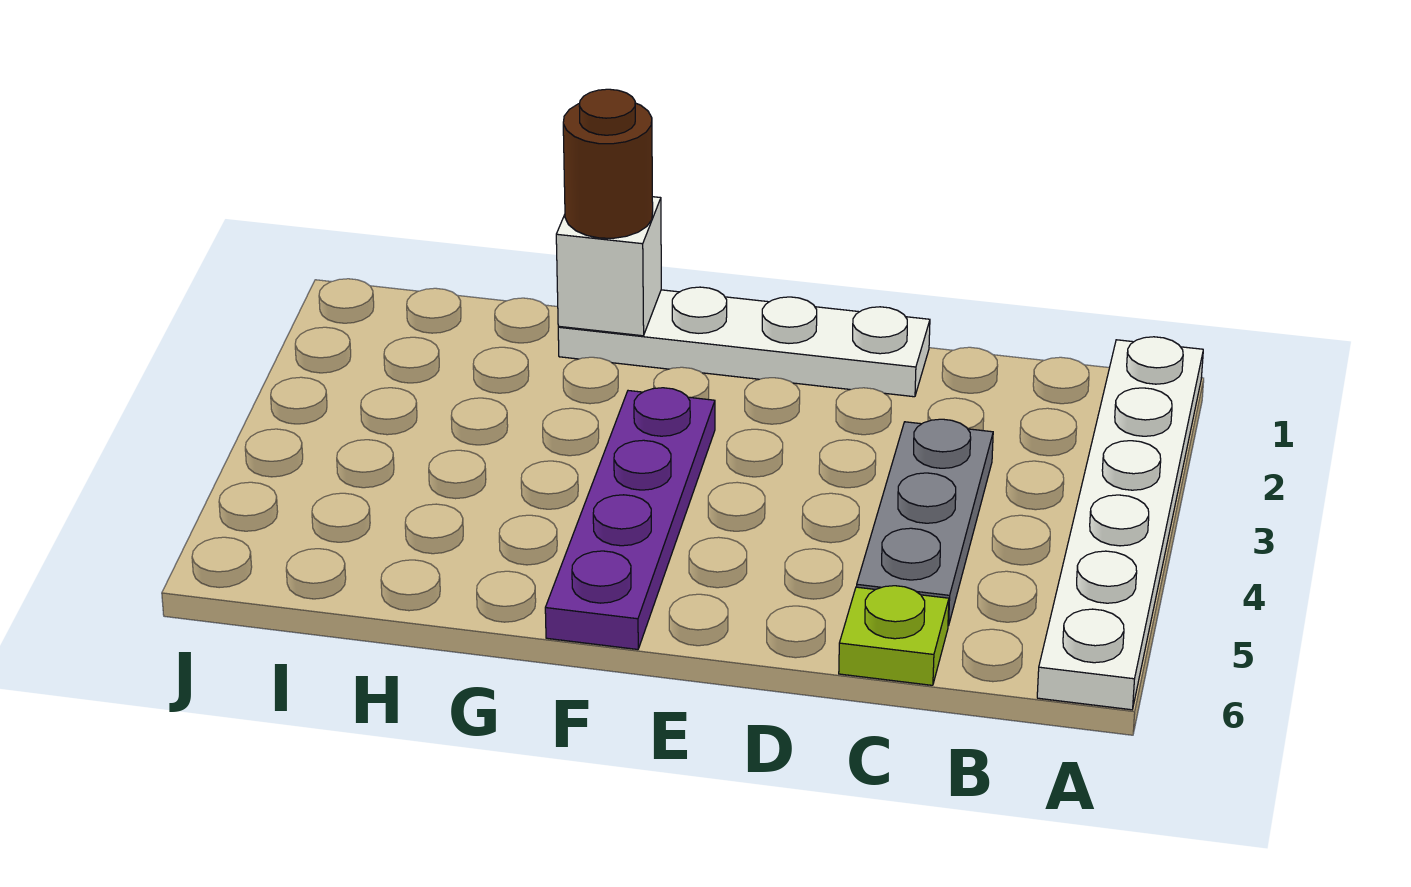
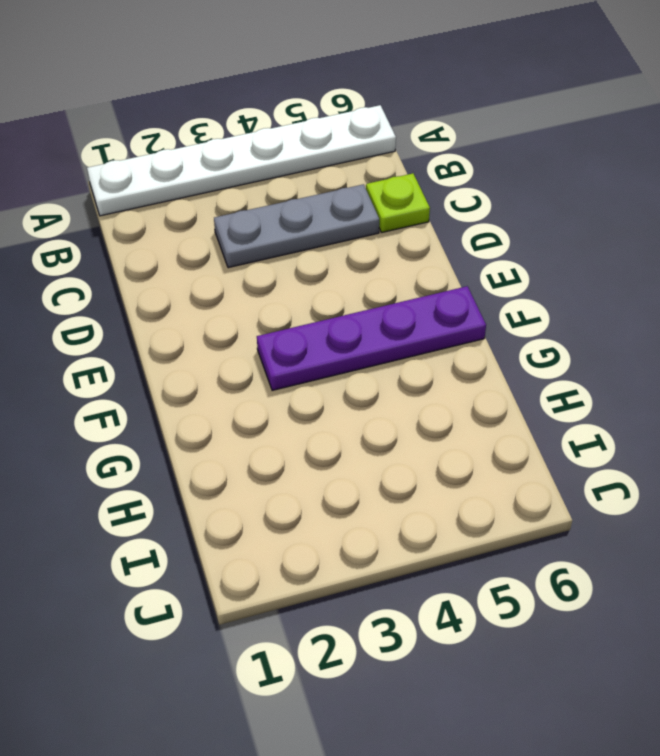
none -> white plate D1:G1 level 1
none -> white brick G1 level 2

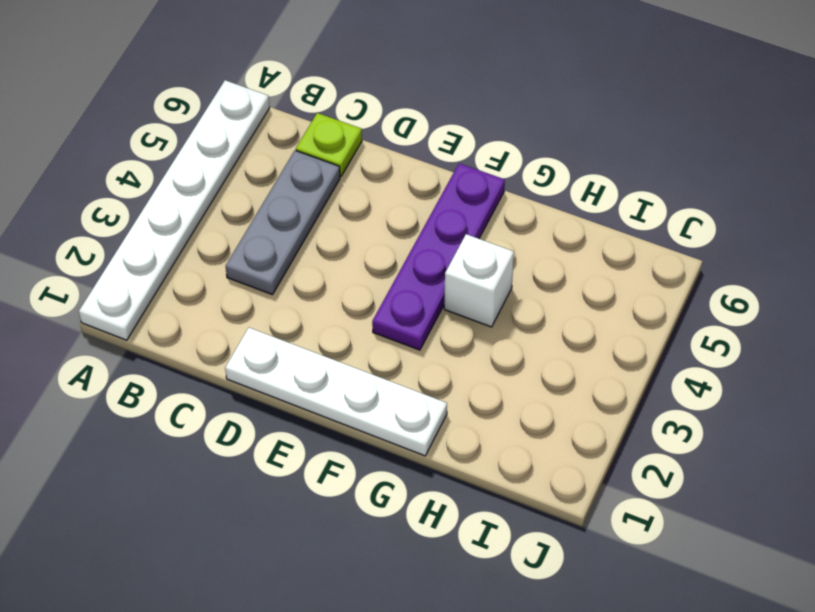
white brick G4 level 1 -> white brick G1 level 2
none -> brown round brick G1 level 3

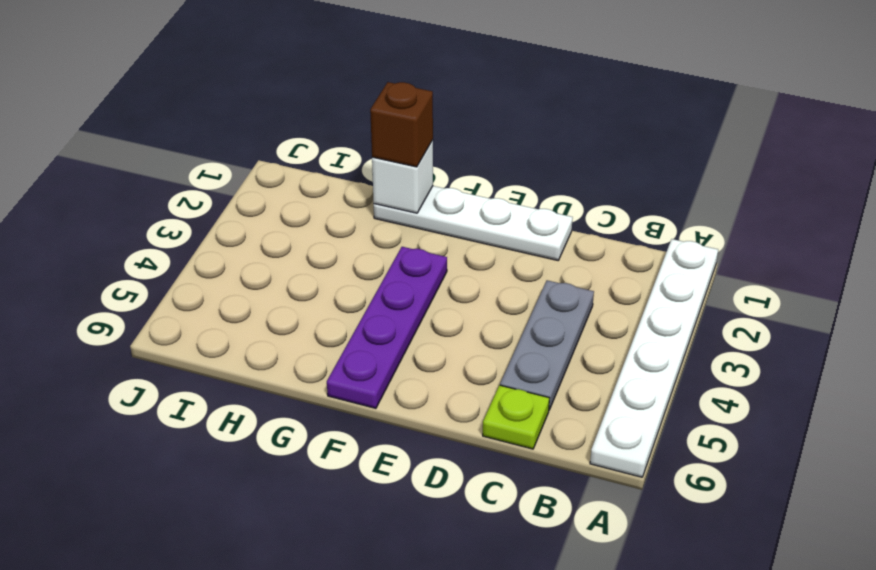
brown brick G1 level 3 -> brown round brick G1 level 3

